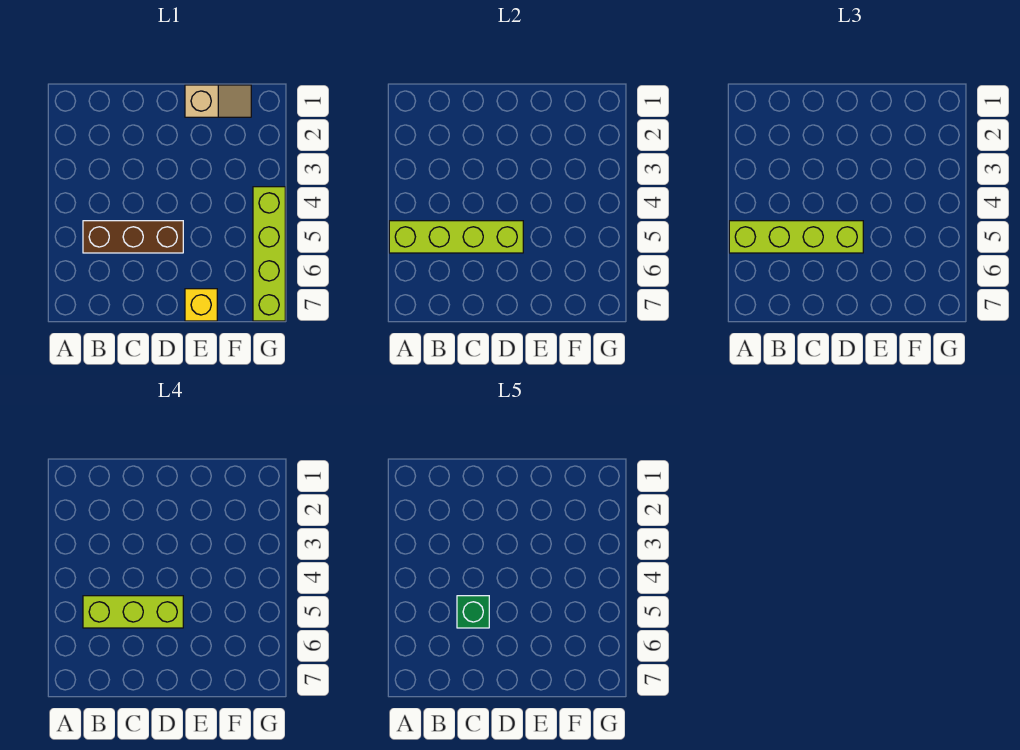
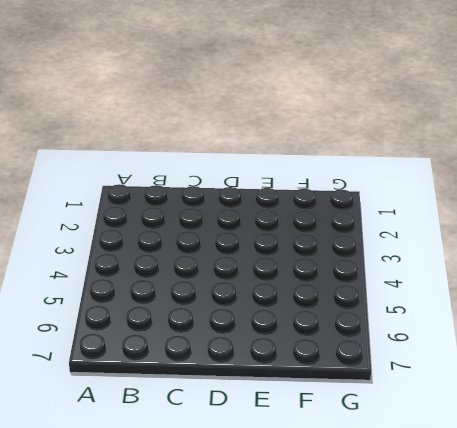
none -> brown brick B5:D5 level 1
none -> tan slope E1:F1 level 1 top E

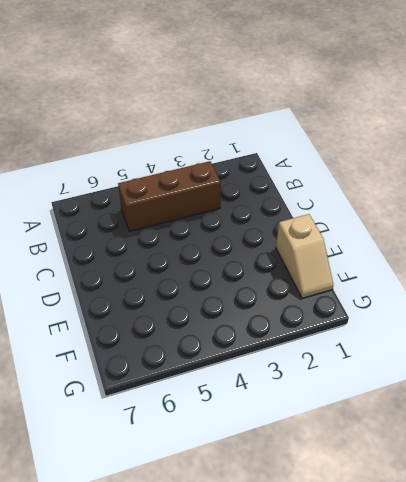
brown brick B3:B5 level 1 -> brown brick B5:D5 level 1
none -> yellow brick E7 level 1
none -> lime brick G4:G7 level 1

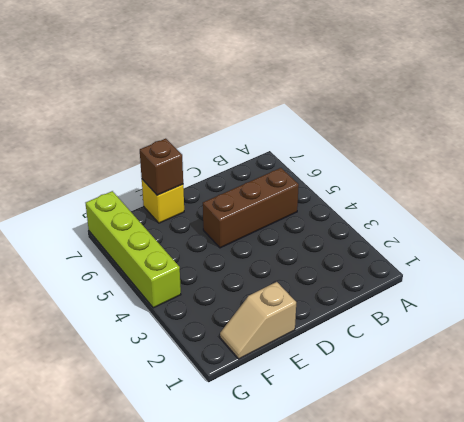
brown brick E7 level 2 -> none
none -> lime brick A5:D5 level 2
none -> lime brick A5:D5 level 3

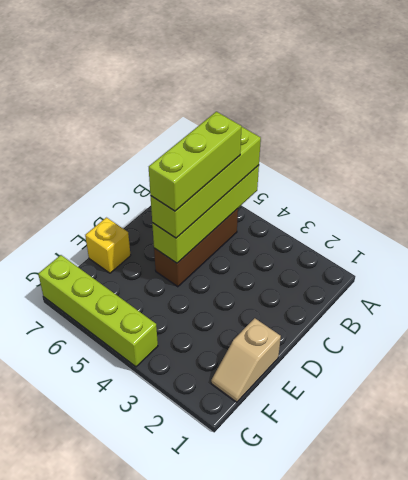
none -> green brick C5 level 5

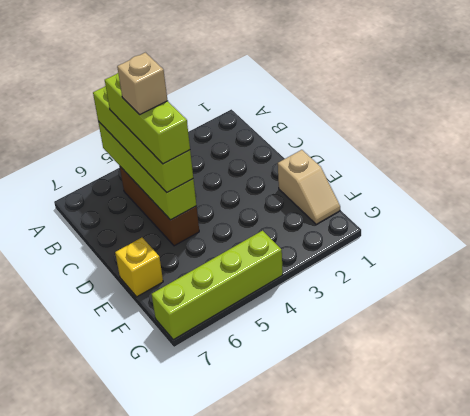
tan brick C5 level 5 -> green brick C5 level 5

